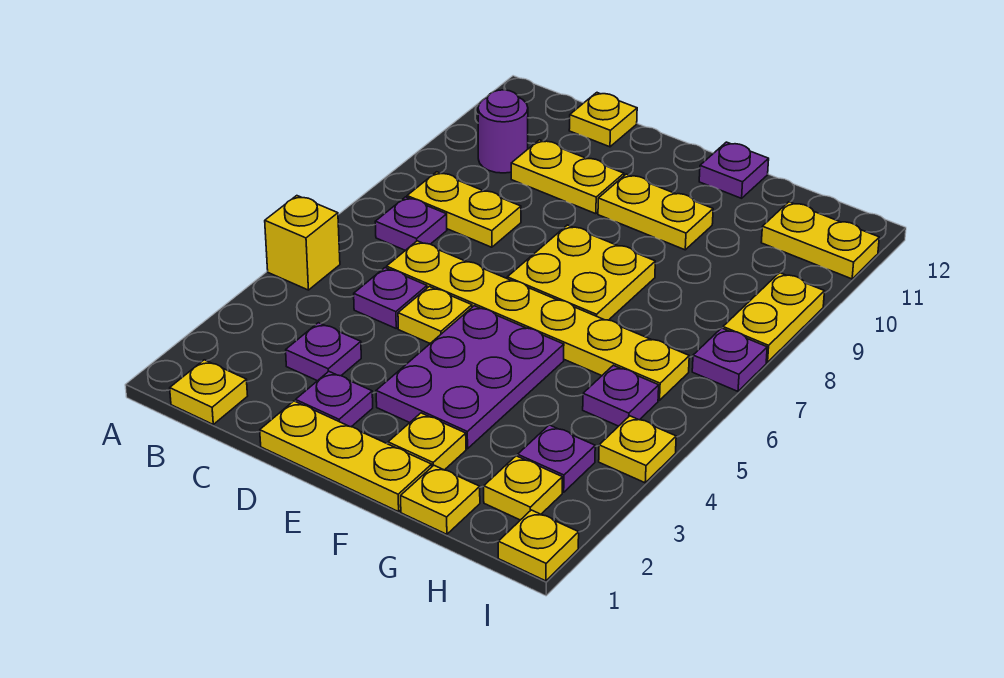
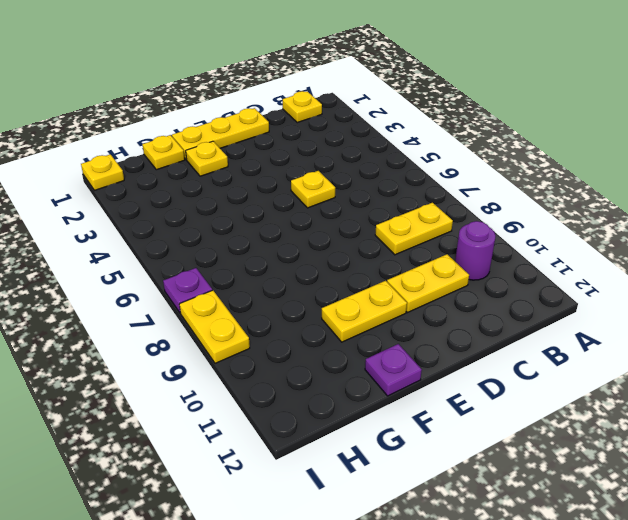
none -> yellow brick A5 level 1
none -> purple plate B7 level 1
none -> purple plate C3 level 1

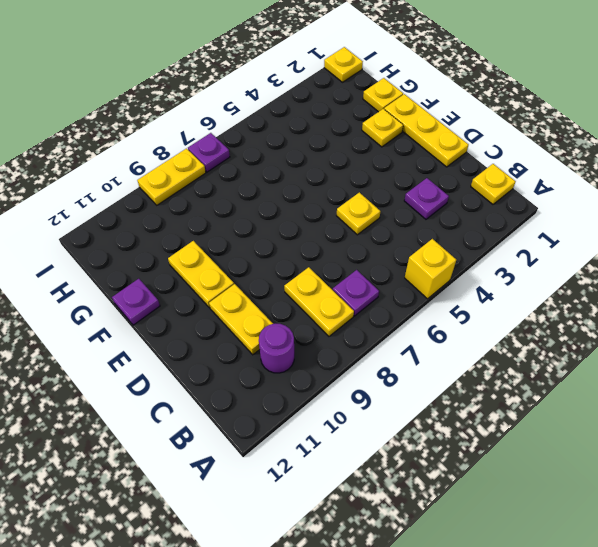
none -> purple plate C5 level 1
none -> yellow plate C6:H6 level 1
none -> yellow plate C12 level 1

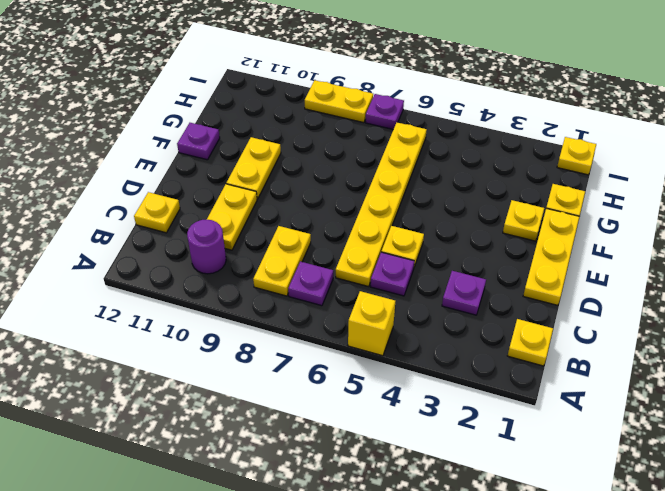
none -> purple plate D2 level 1
none -> purple plate E3:F5 level 1
none -> yellow plate E7:F8 level 1

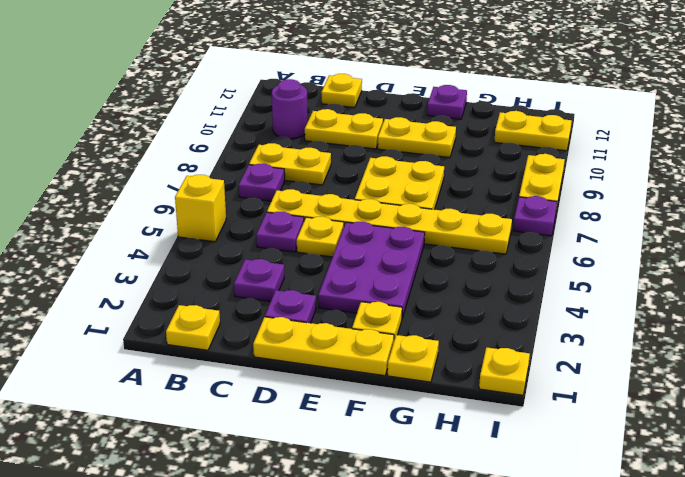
none -> yellow plate H2 level 1
none -> purple plate H3 level 1
none -> purple plate H5 level 1

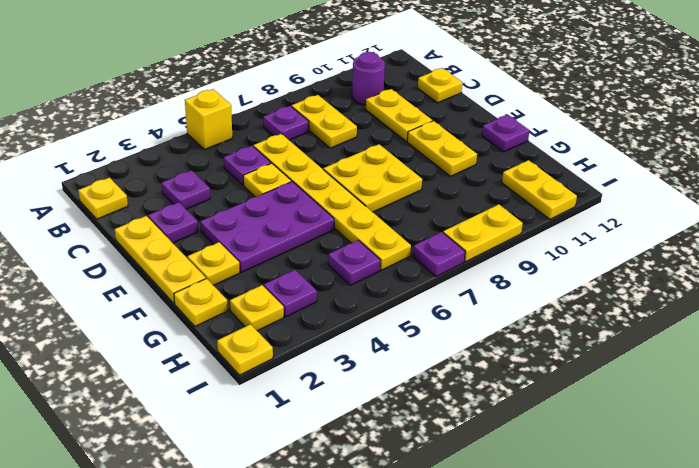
none -> yellow plate I4 level 1

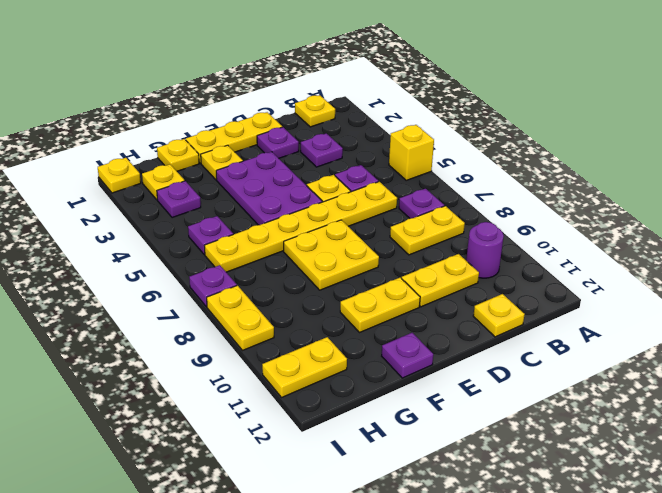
none -> yellow plate I4 level 1

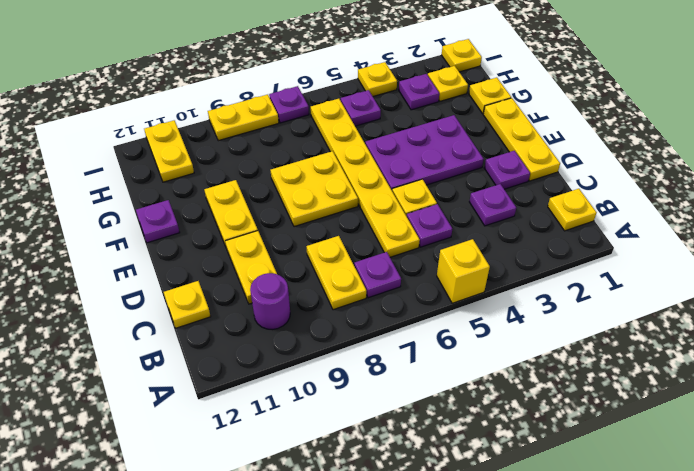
none -> yellow plate F2 level 1

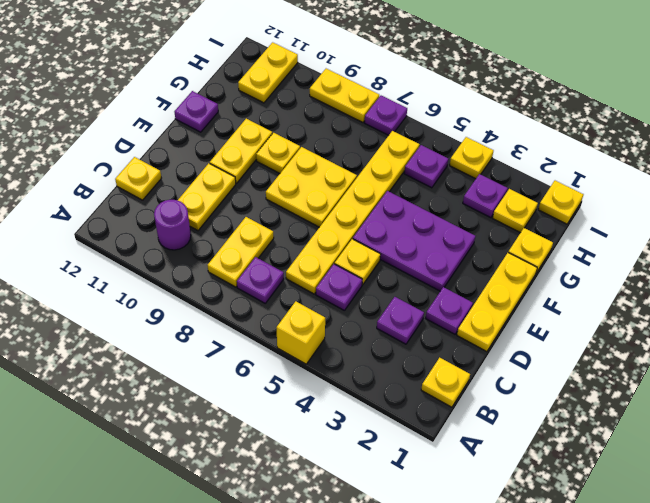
yellow plate F9 level 1 -> yellow plate F2 level 1

